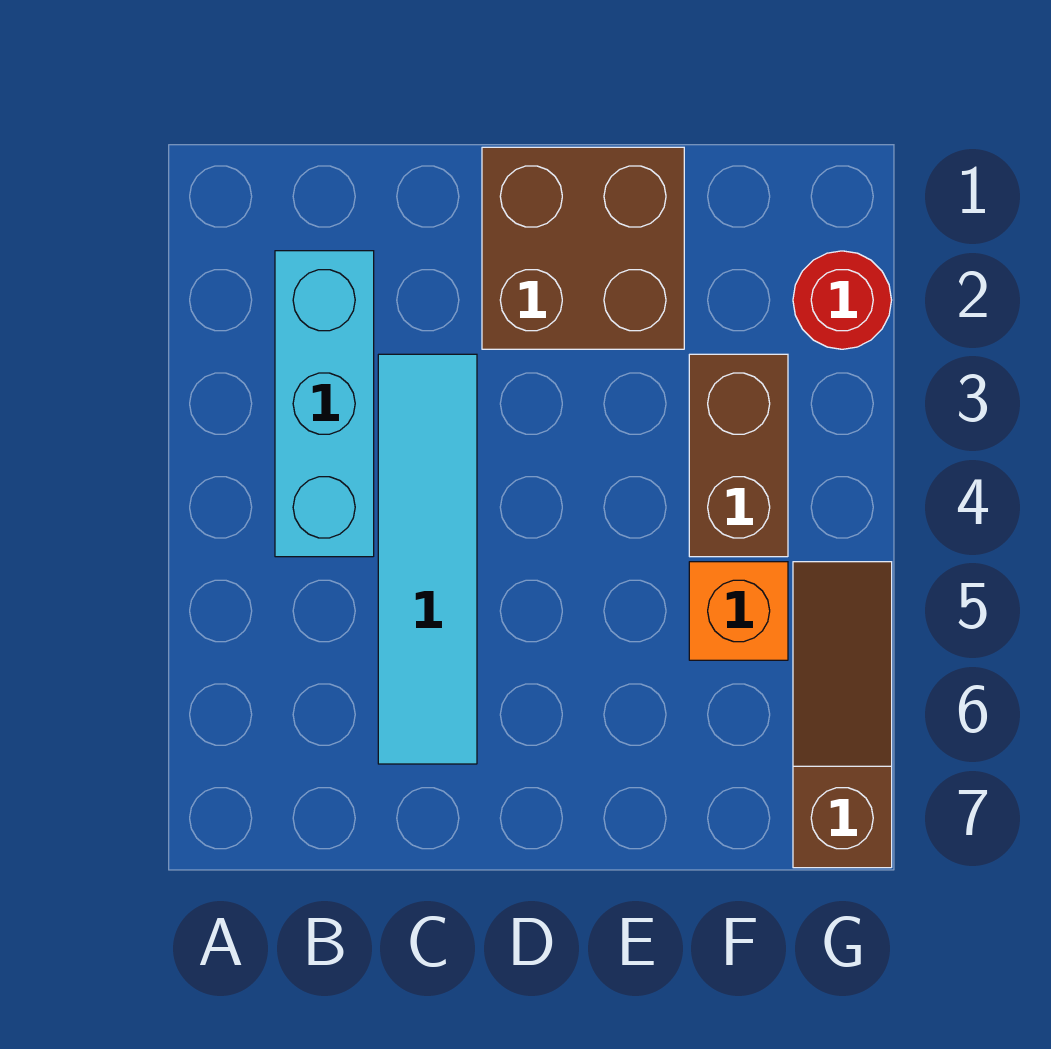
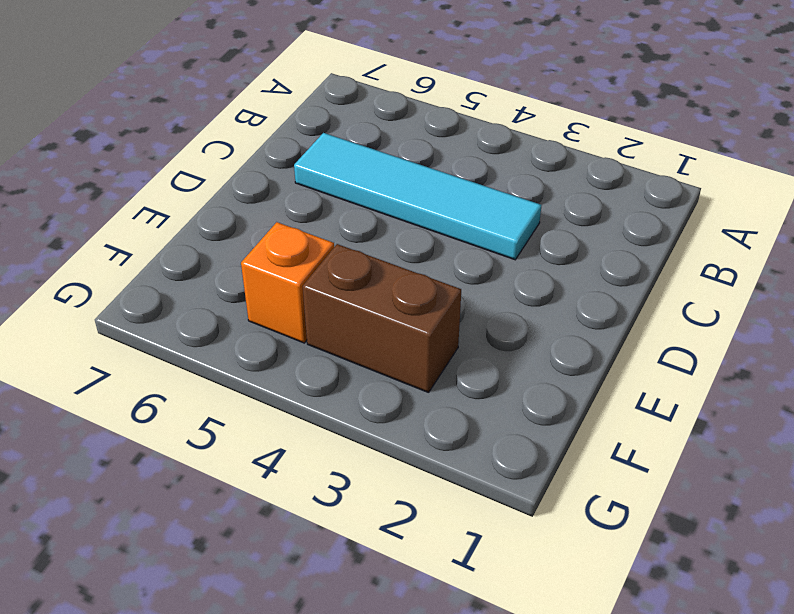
none -> cyan brick B2:B4 level 1
none -> brown brick D1:E2 level 1

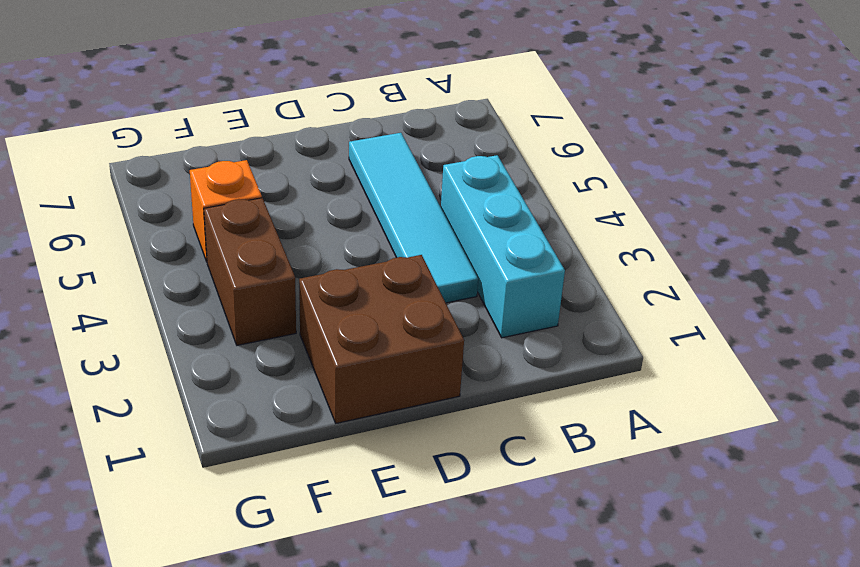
none -> red round brick G2 level 1
none -> brown slope G5:G7 level 1 top 7

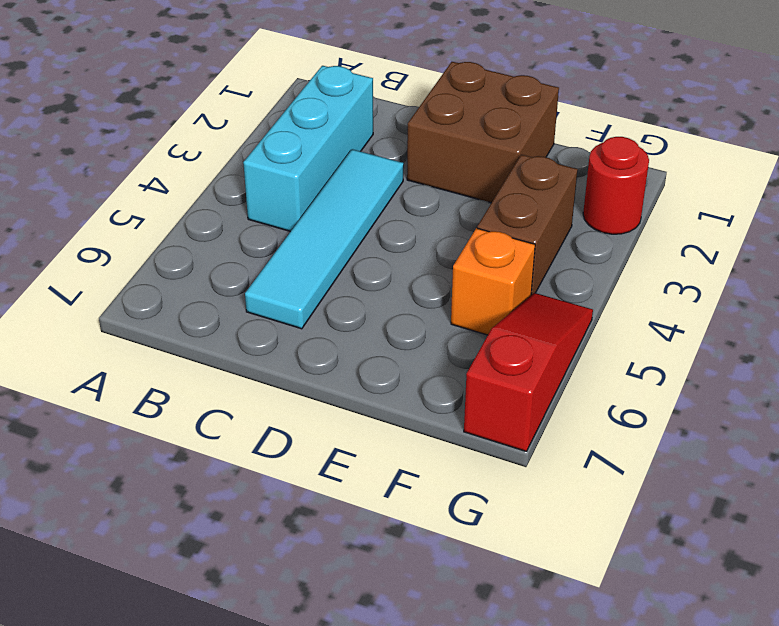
red slope G5:G7 level 1 top 7 -> brown slope G5:G7 level 1 top 7

